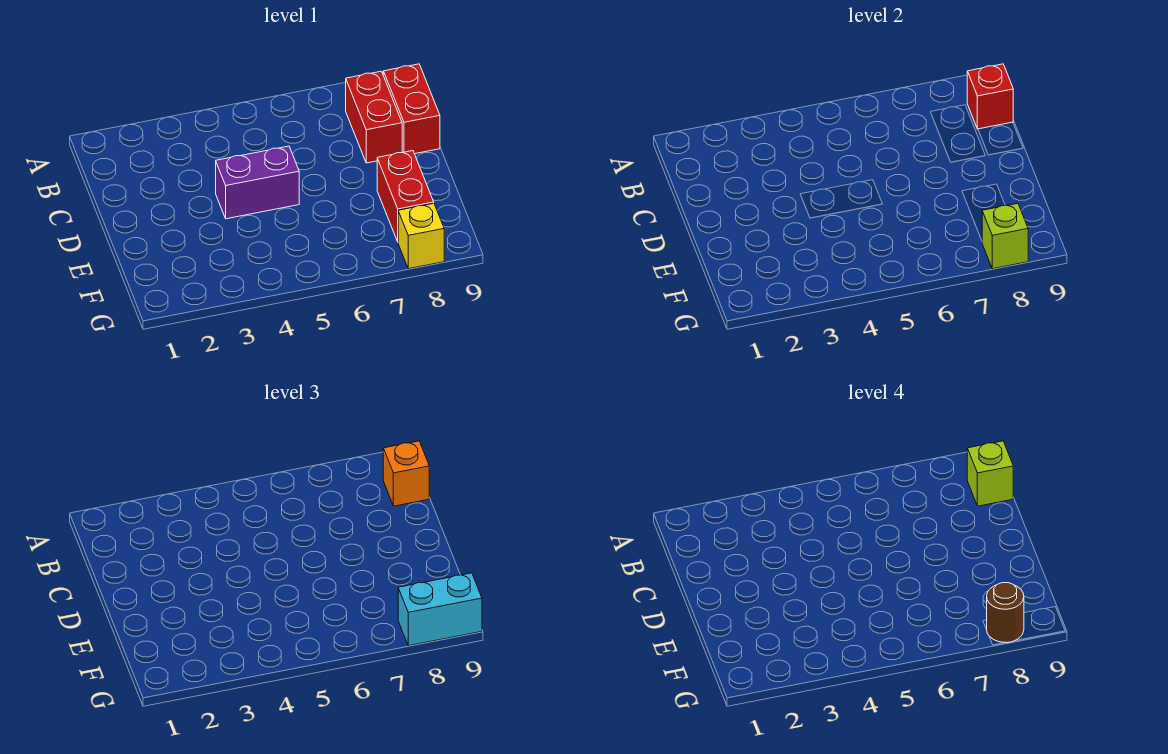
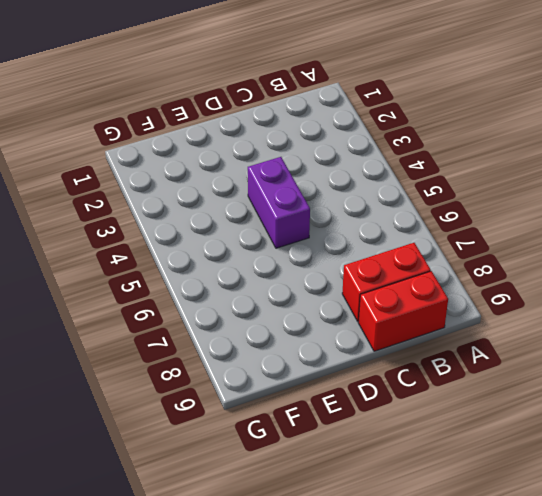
none -> red brick E8:F8 level 1
none -> yellow brick G8 level 1

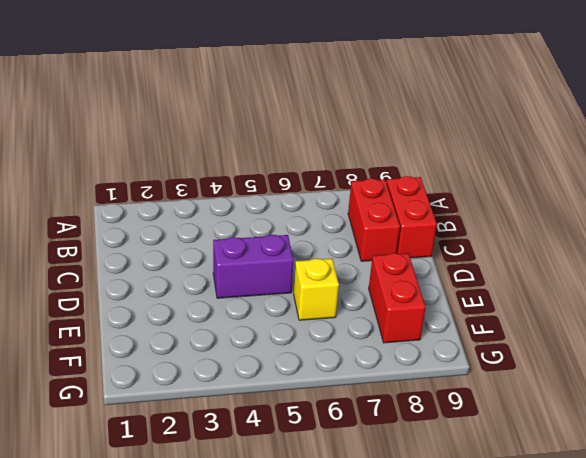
yellow brick E6 level 1 -> yellow brick G8 level 1
none -> red brick B9 level 2
none -> lime brick G8 level 2

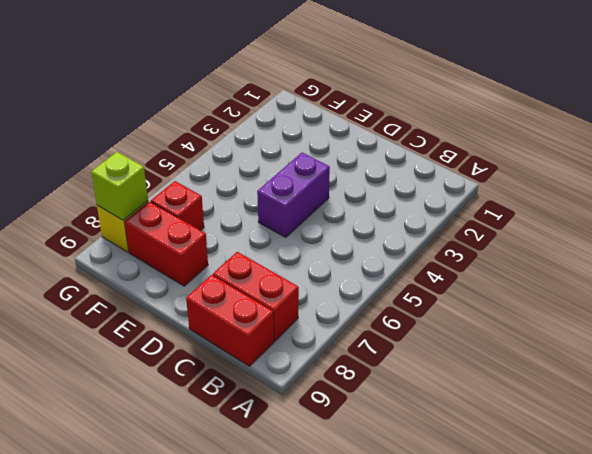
red brick F7 level 1 -> red brick B9 level 2
none -> orange brick B9 level 3
none -> cyan brick G8:G9 level 3

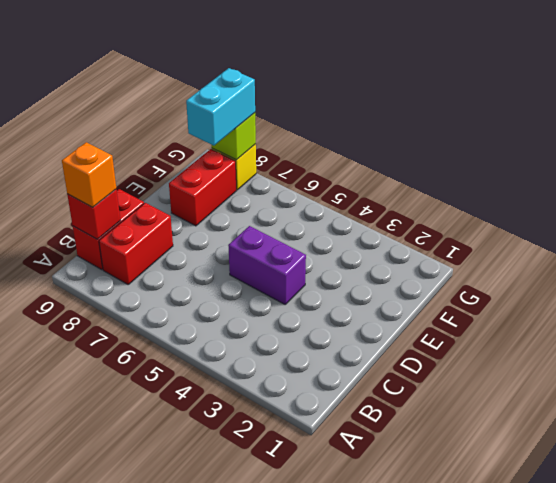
cyan brick F8:G8 level 3 -> cyan brick G8:G9 level 3
none -> lime brick B9 level 4
none -> brown round brick G8 level 4

